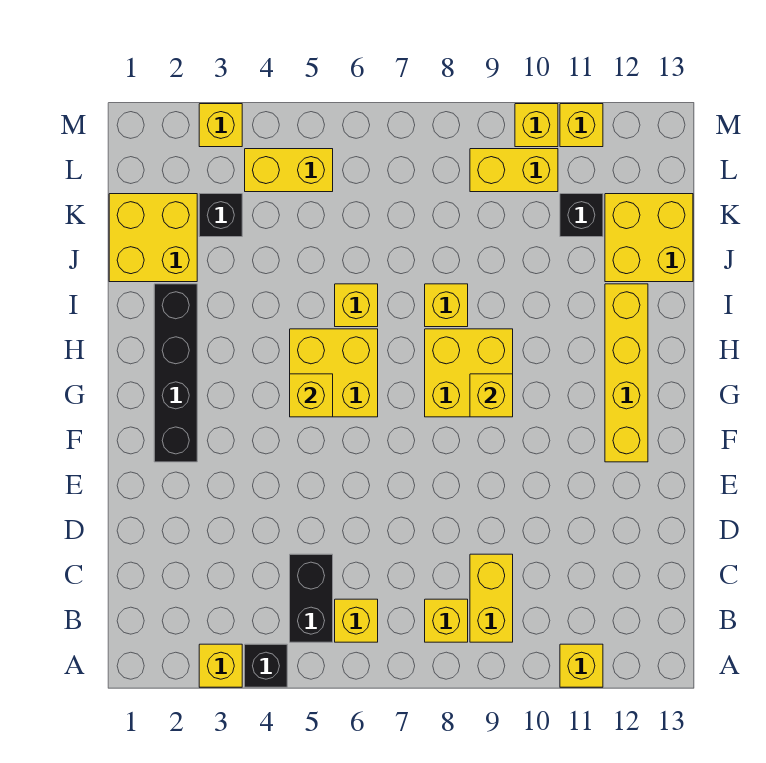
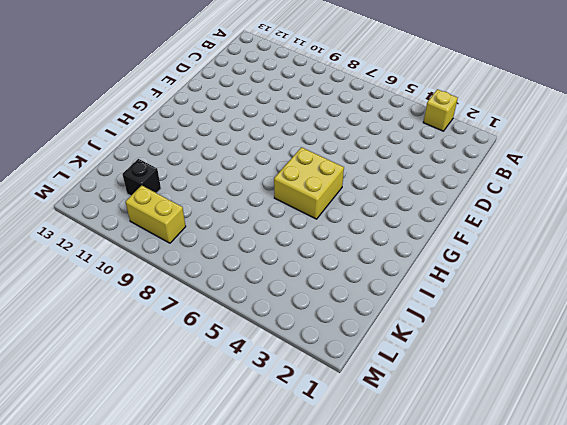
none -> black brick A4 level 1
none -> yellow brick A11 level 1
none -> black brick B5:C5 level 1

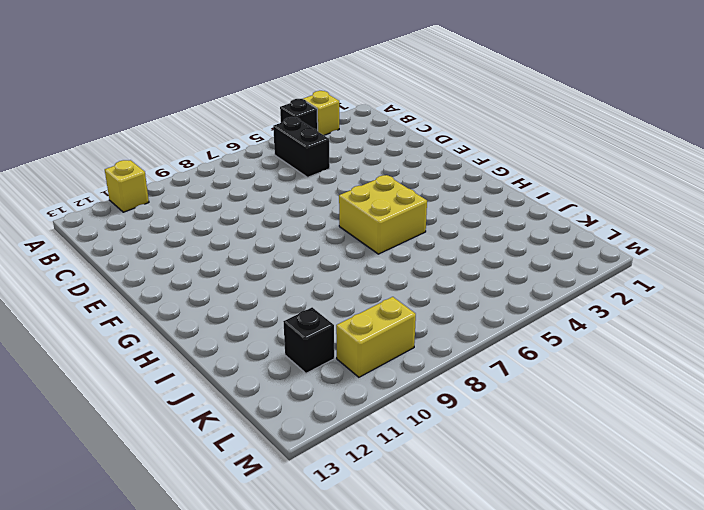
none -> yellow brick B6 level 1
none -> yellow brick B8 level 1
none -> yellow brick B9:C9 level 1

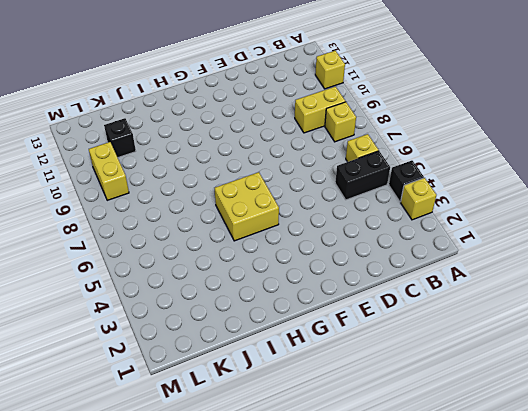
none -> black brick F2:I2 level 1
none -> yellow brick F12:I12 level 1
none -> yellow brick G8:H9 level 1

